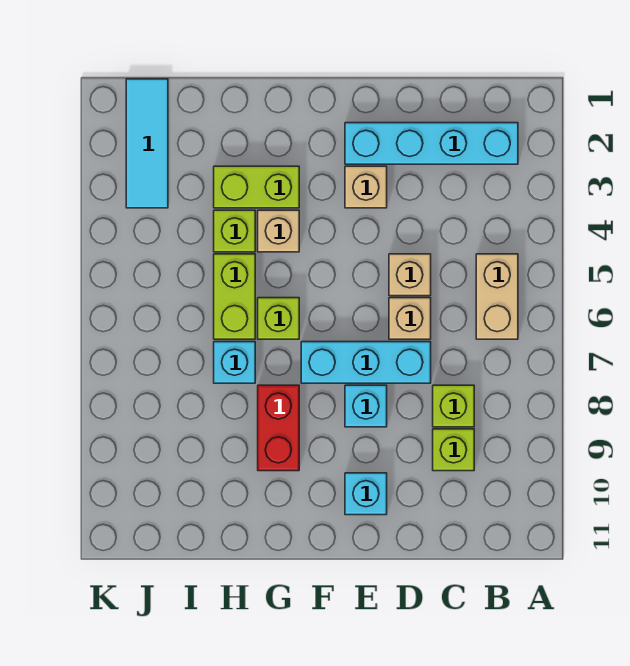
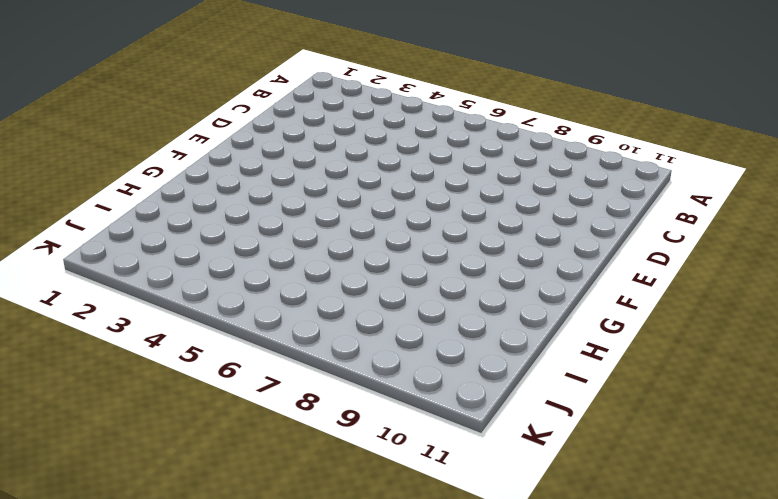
none -> cyan brick B2:E2 level 1
none -> tan brick B5:B6 level 1
none -> lime brick C8 level 1

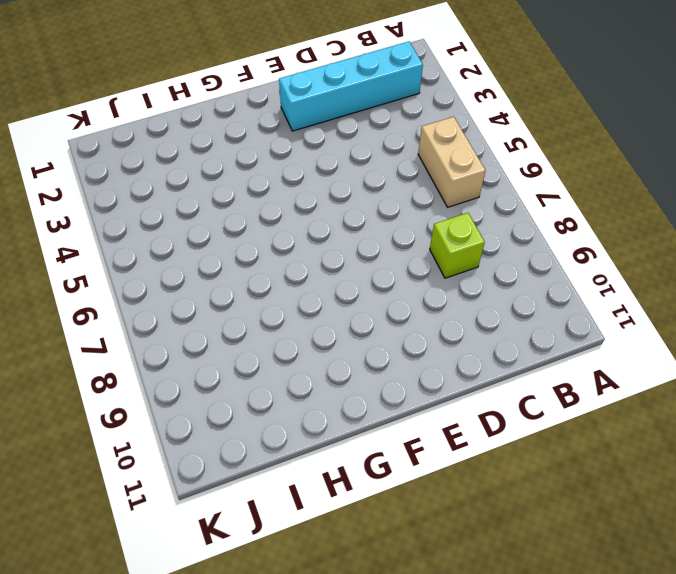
none -> lime brick C9 level 1
none -> tan brick D5 level 1
none -> tan brick D6 level 1

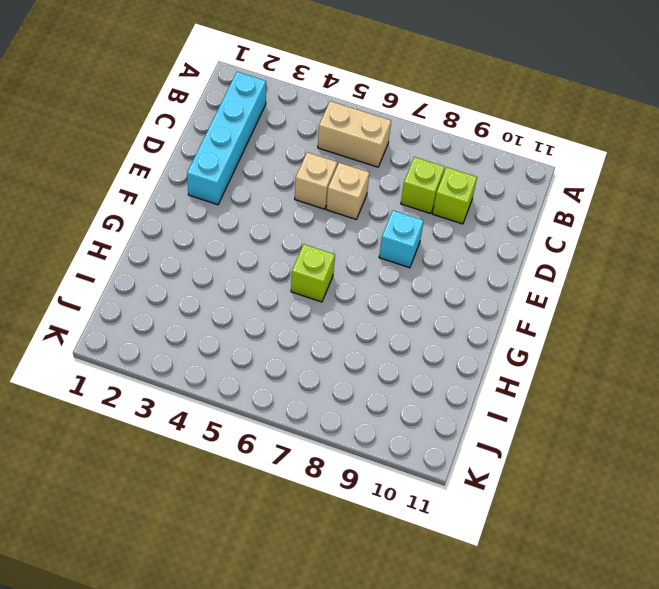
none -> cyan brick D7:F7 level 1
none -> tan brick E3 level 1
none -> cyan brick E10 level 1

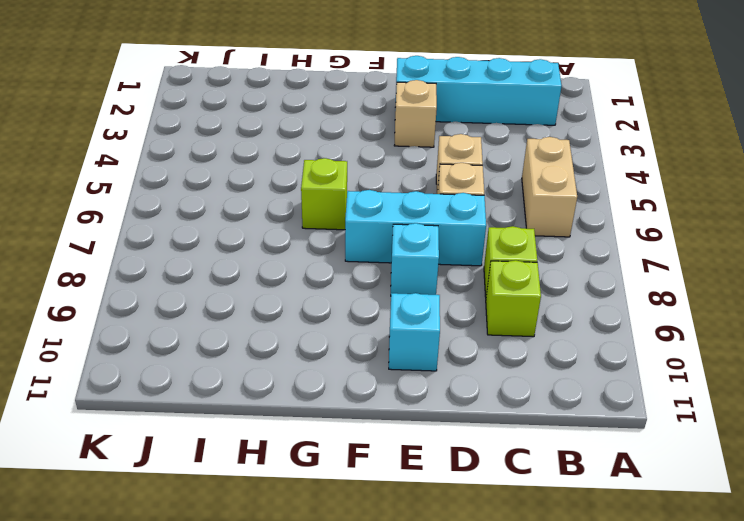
none -> lime brick G3:H3 level 1
none -> tan brick G4 level 1
none -> red brick G8:G9 level 1

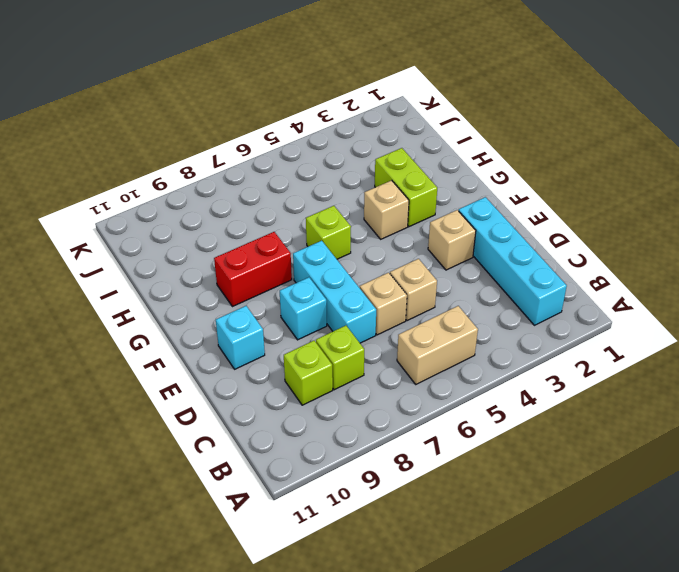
none -> lime brick H4 level 1
none -> lime brick H5:H6 level 1
none -> cyan brick H7 level 1

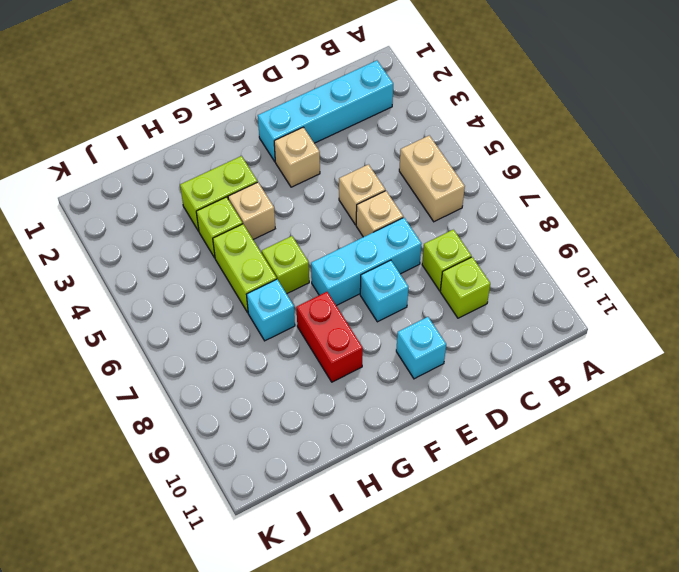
none -> cyan tile J1:J3 level 1

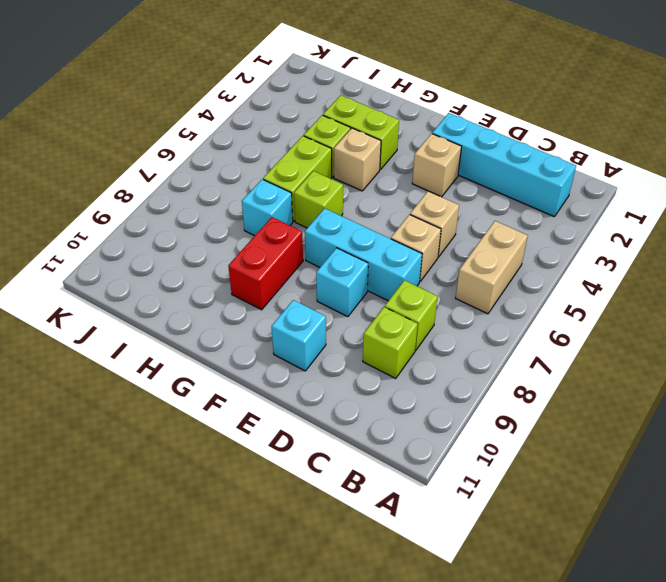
none -> cyan tile J1:J3 level 1

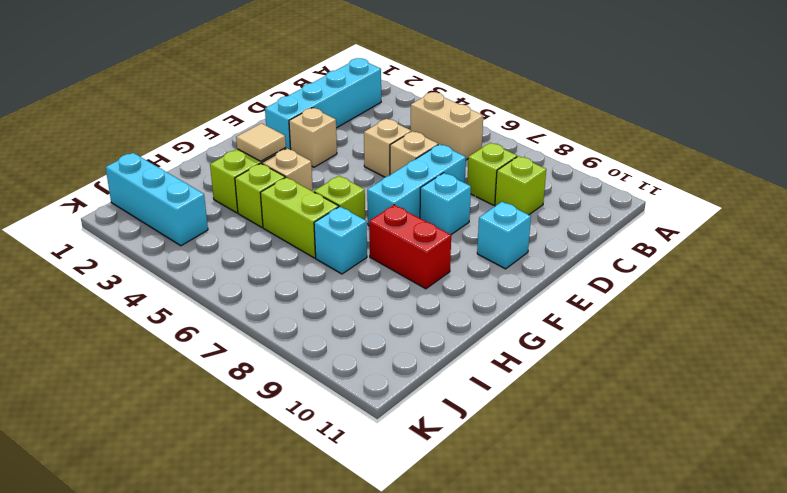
tan tile G3 level 2 -> none
cyan brick J1:J3 level 1 -> cyan tile J1:J3 level 1

